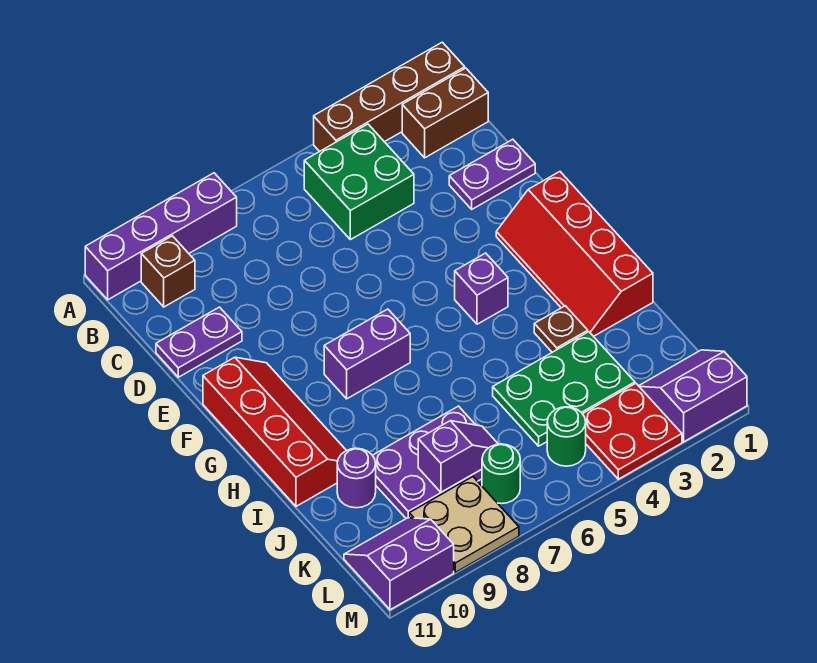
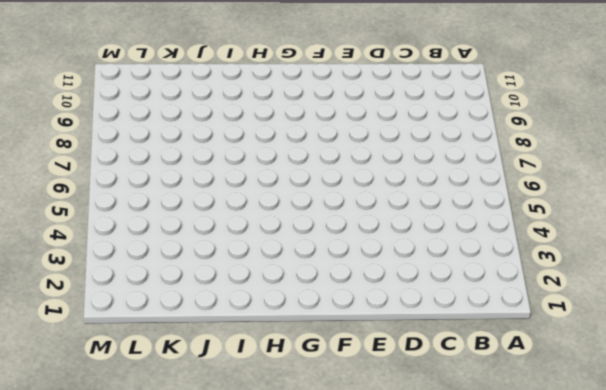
none -> brown brick A1:A4 level 1
none -> purple brick A8:A11 level 1
none -> brown brick B1:B2 level 1

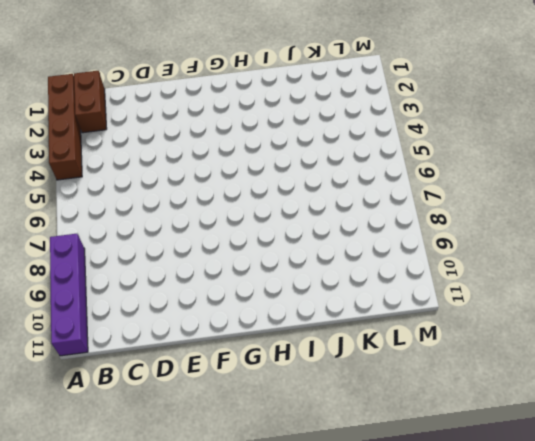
none -> green brick B4:C5 level 1
none -> brown brick B10 level 1
none -> purple plate D1:D2 level 1

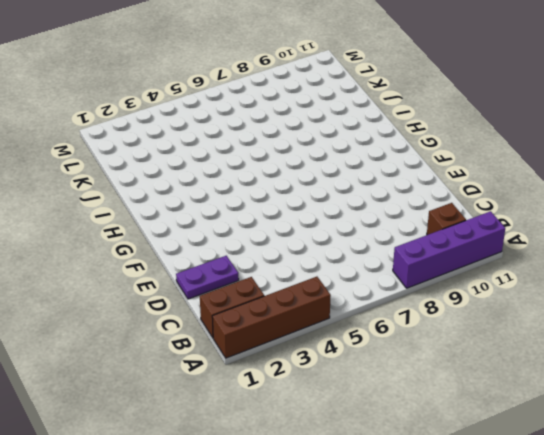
none -> green brick B4:C5 level 1
none -> purple plate D10:D11 level 1
none -> red slope F1:I2 level 1 top 1

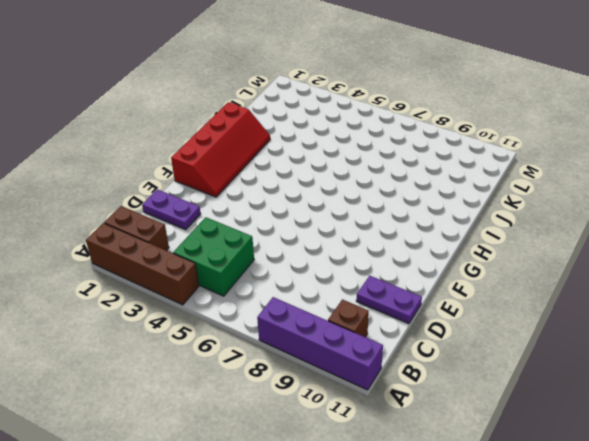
none -> red slope F10:I11 level 1 top 11
none -> purple brick G4 level 1
none -> purple brick G7:G8 level 1

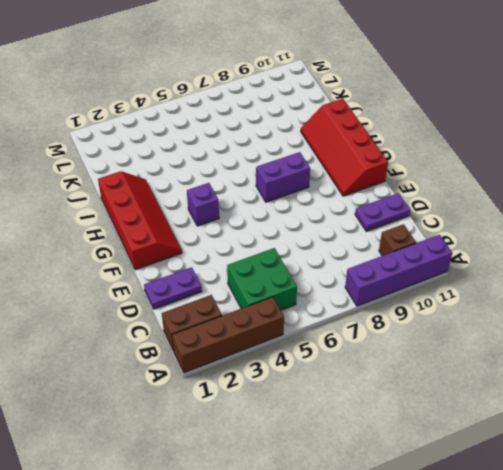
none -> brown plate I3 level 1
none -> green plate J3:K5 level 1
none -> purple plate J7:K9 level 1

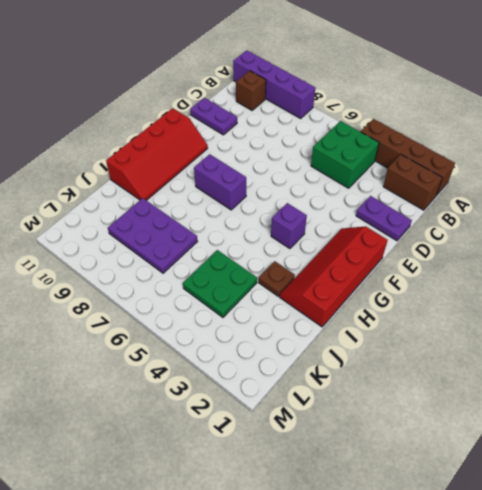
green plate J4:K5 level 1 -> green plate J3:K5 level 1
none -> purple round brick J10 level 1
none -> purple slope L1:M2 level 1 top M
none -> red plate L3:M4 level 1

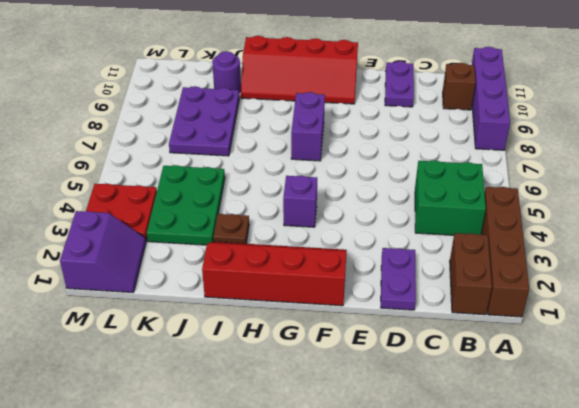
none -> green round brick L5 level 1
none -> green round brick L7 level 1
none -> tan plate L8:M9 level 1

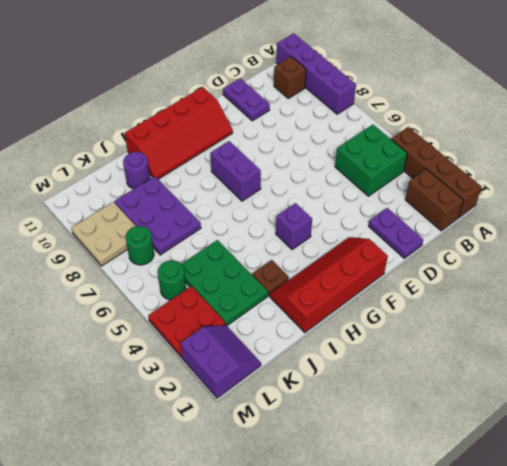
none -> purple slope L10:M11 level 1 top M
none -> purple slope K7:K8 level 2 top 8

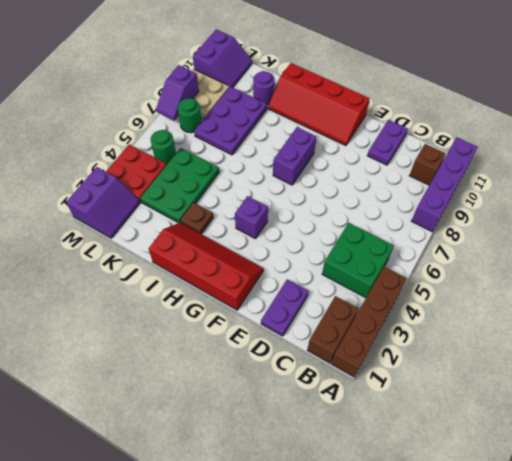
purple slope M7:M8 level 2 top 8 -> purple slope K7:K8 level 2 top 8

